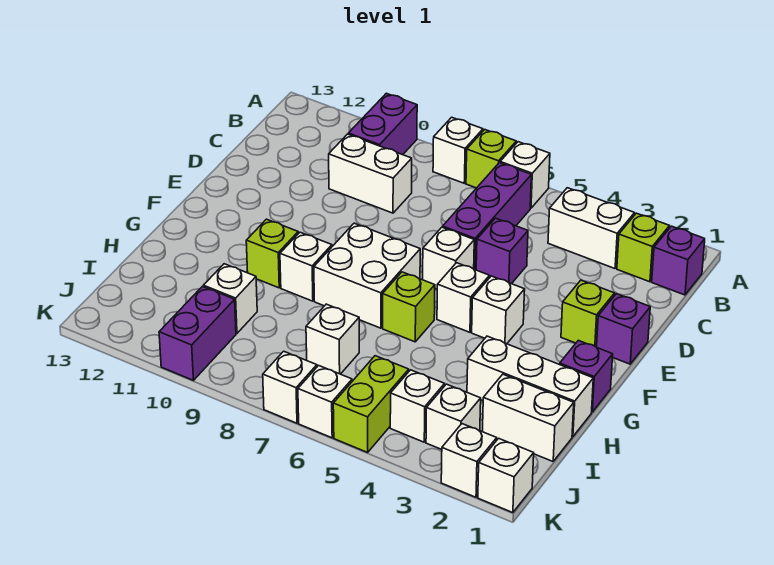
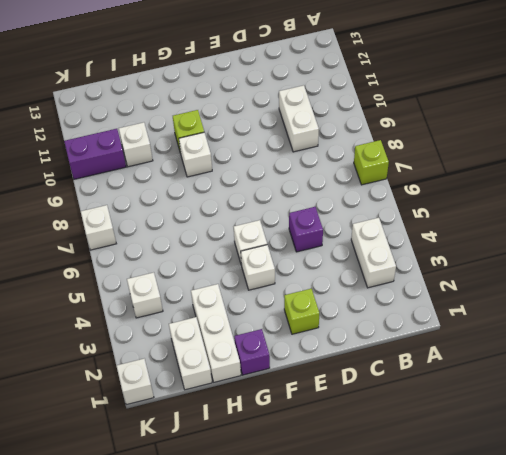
none -> white brick A6 level 1
none -> white brick A8 level 1
none -> purple brick A10:B10 level 1
none -> purple brick B1 level 1

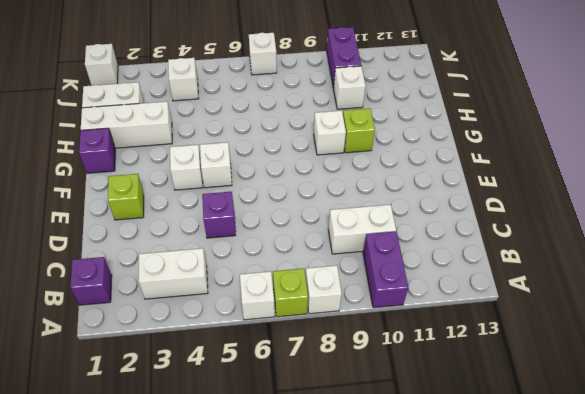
none -> lime brick B2 level 1
none -> purple brick B6:D6 level 1
none -> purple brick E1 level 1
none -> white brick E6 level 1

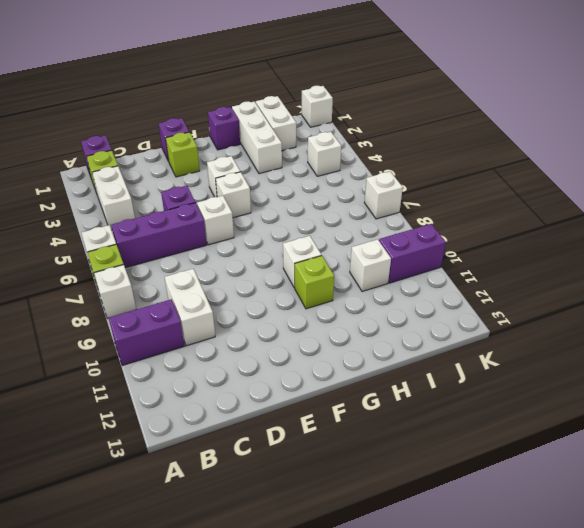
none -> white brick F7:G8 level 1
none -> lime brick G6 level 1
none -> white brick I7 level 1
none -> white brick J3 level 1

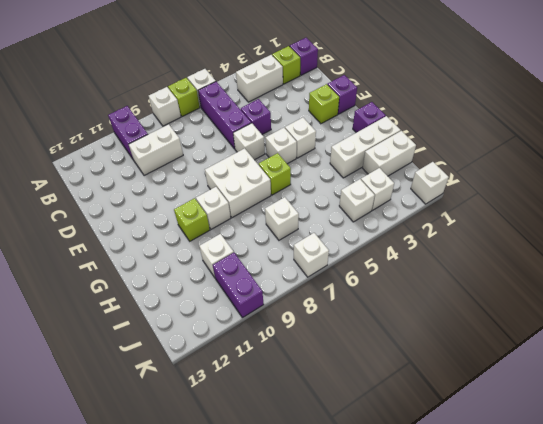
none -> lime brick J5:K5 level 1
none -> white brick K2 level 1
none -> white brick K6 level 1

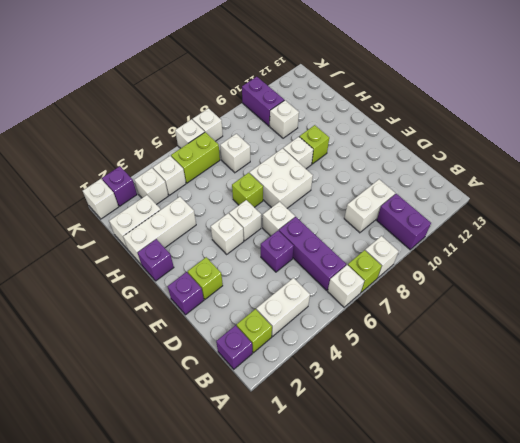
lime brick J5:J6 level 1 -> lime brick J5:K5 level 1
purple brick K2 level 1 -> white brick K2 level 1

